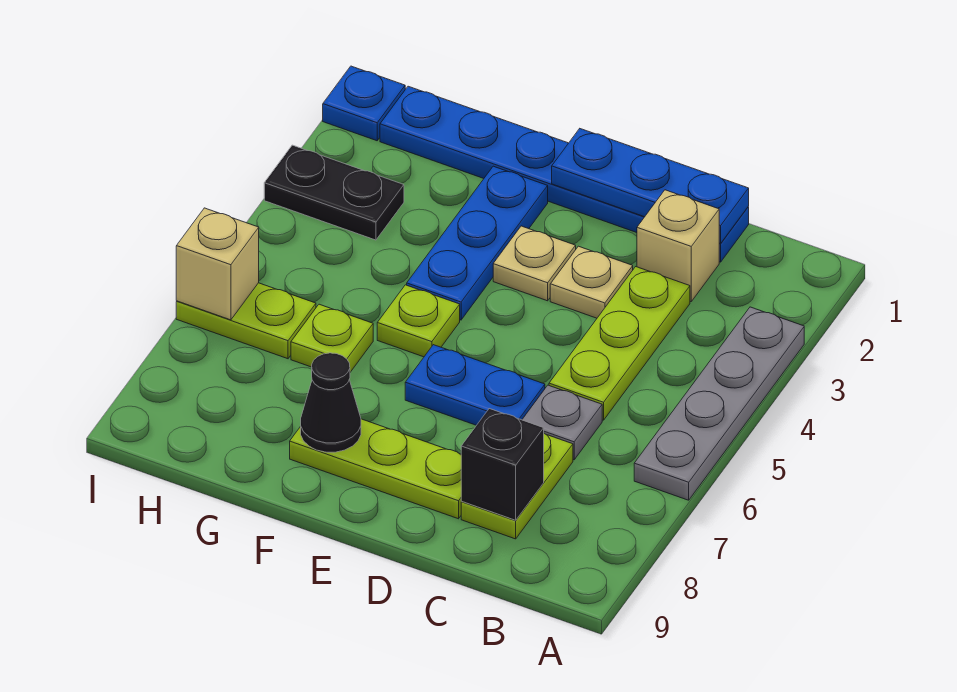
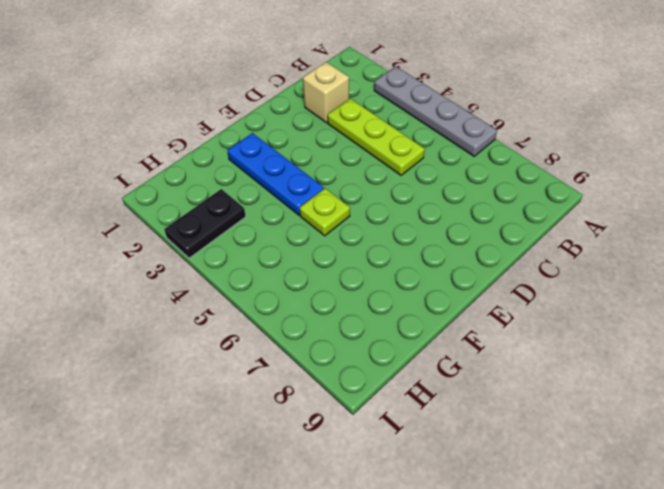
none -> blue plate C1:H1 level 1
none -> grey plate C6 level 1
none -> lime plate C7:C8 level 1

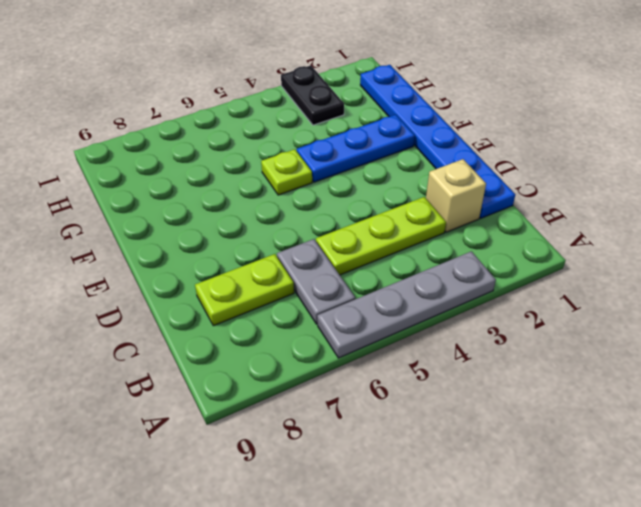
grey plate B6:C6 level 1 -> grey plate C6 level 1
none -> tan plate D3 level 1
none -> blue plate D6:E6 level 1
none -> lime plate D8:F8 level 1

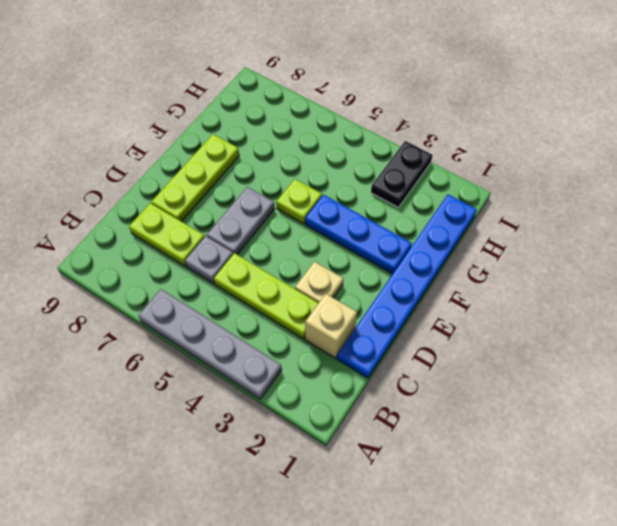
grey plate D6:E6 level 1 -> blue plate D6:E6 level 1
none -> tan plate E3 level 1
none -> lime plate G6 level 1
none -> lime plate H6:I6 level 1

